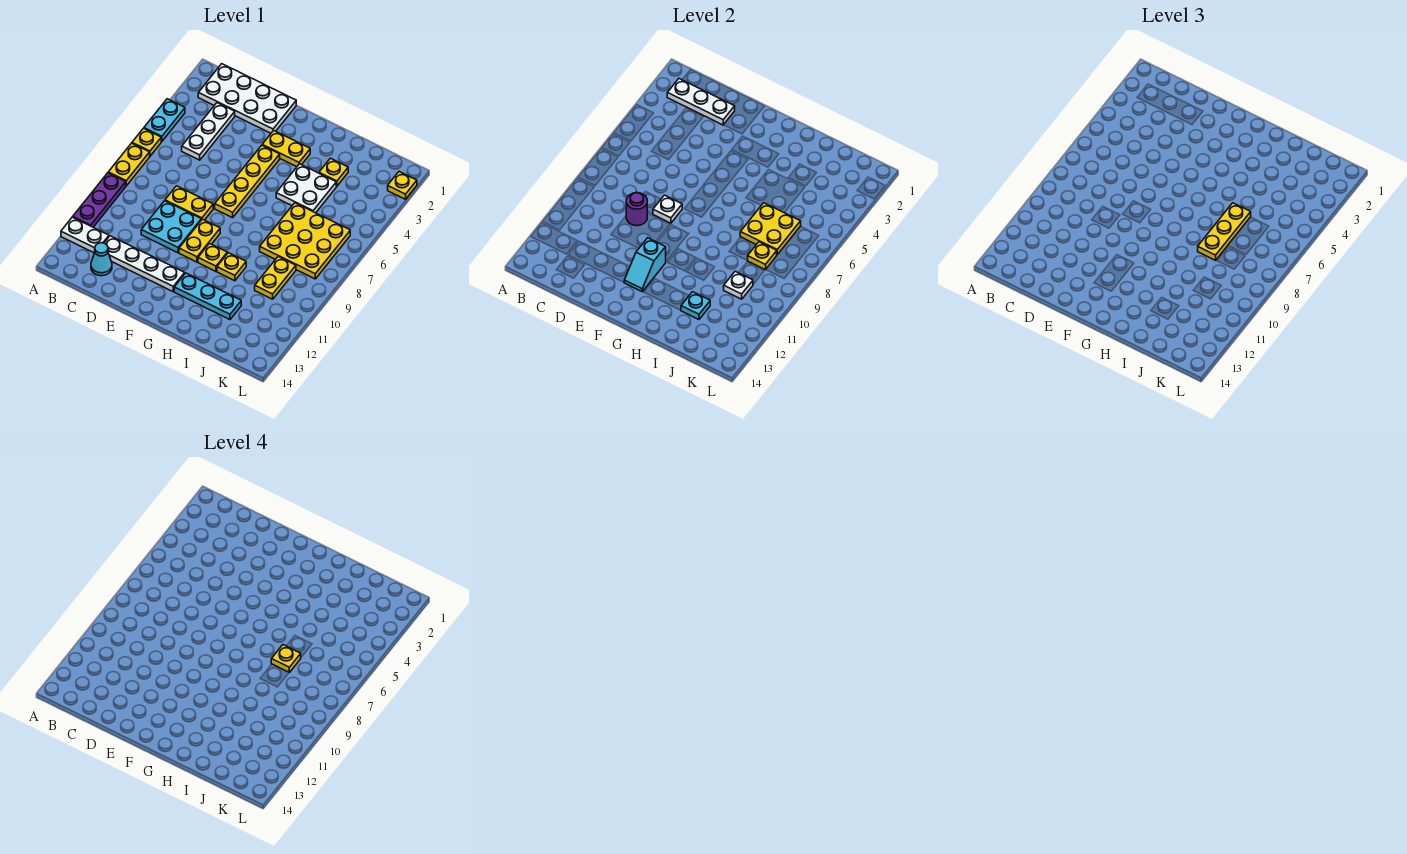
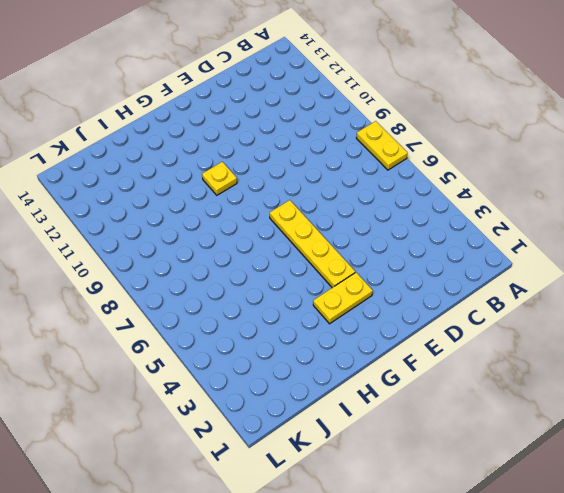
none -> cyan plate A4:A5 level 1
none -> yellow plate A6 level 1
none -> purple plate A9:A11 level 1
none -> white plate A12:B12 level 1

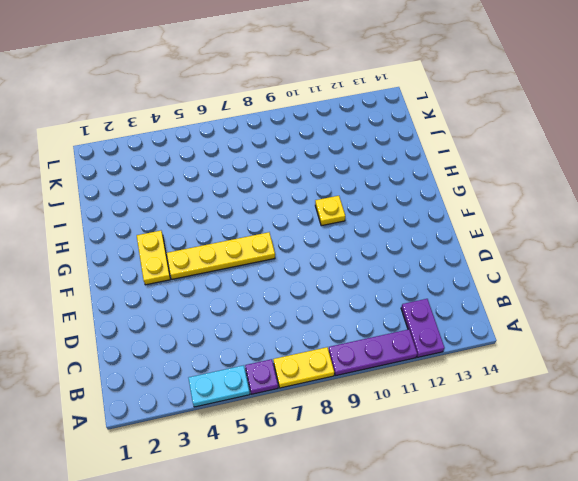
purple plate A6 level 1 -> yellow plate A6 level 1
purple plate A12:B12 level 1 -> white plate A12:B12 level 1
none -> white plate B1:E2 level 1
none -> white plate C3:C5 level 1
none -> white plate C12:F12 level 1
none -> cyan cone C13 level 1

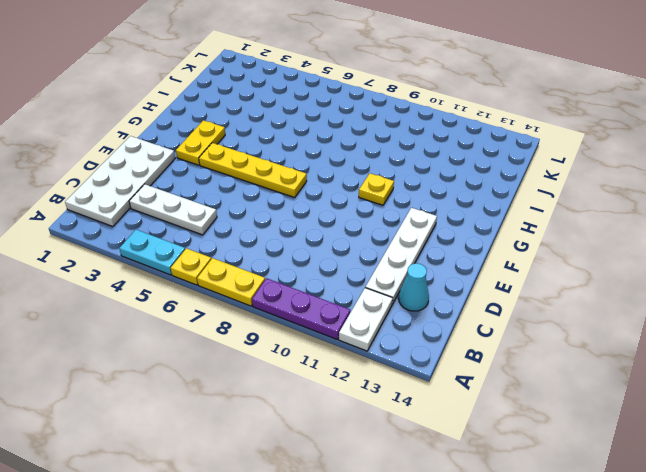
none -> yellow plate D8:E8 level 1
none -> cyan plate D9:E10 level 1
none -> yellow plate F9:F10 level 1
none -> cyan plate G12:I12 level 1

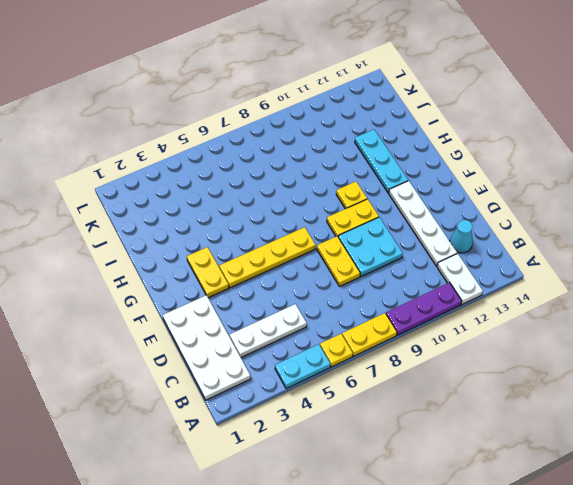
none -> white plate H4:I5 level 1
none -> yellow plate H10 level 1
none -> yellow plate I3 level 1
none -> yellow plate I6:K8 level 1

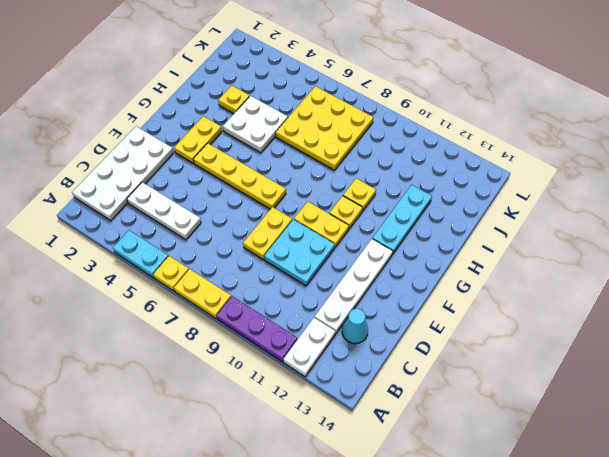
none -> yellow plate J9:J10 level 1
none -> yellow plate L2 level 1
none -> white plate B2:D2 level 2
none -> purple round brick D9 level 2

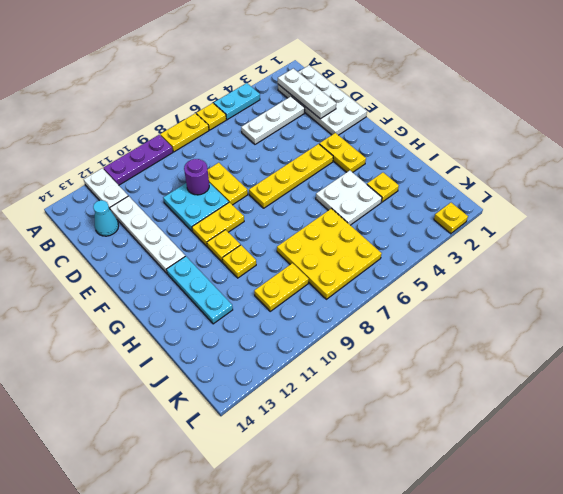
none -> white plate E8 level 2
none -> cyan slope F11:F12 level 2 top 11
none -> yellow plate I6:J7 level 2
none -> cyan plate I12 level 2

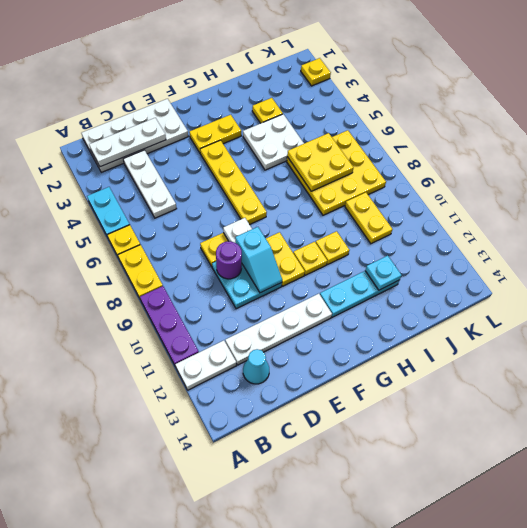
cyan slope E9:E10 level 2 top 9 -> cyan slope F11:F12 level 2 top 11
none -> yellow plate J8 level 2
none -> white plate J10 level 2
none -> yellow plate I6:I8 level 3
none -> yellow plate I7 level 4

